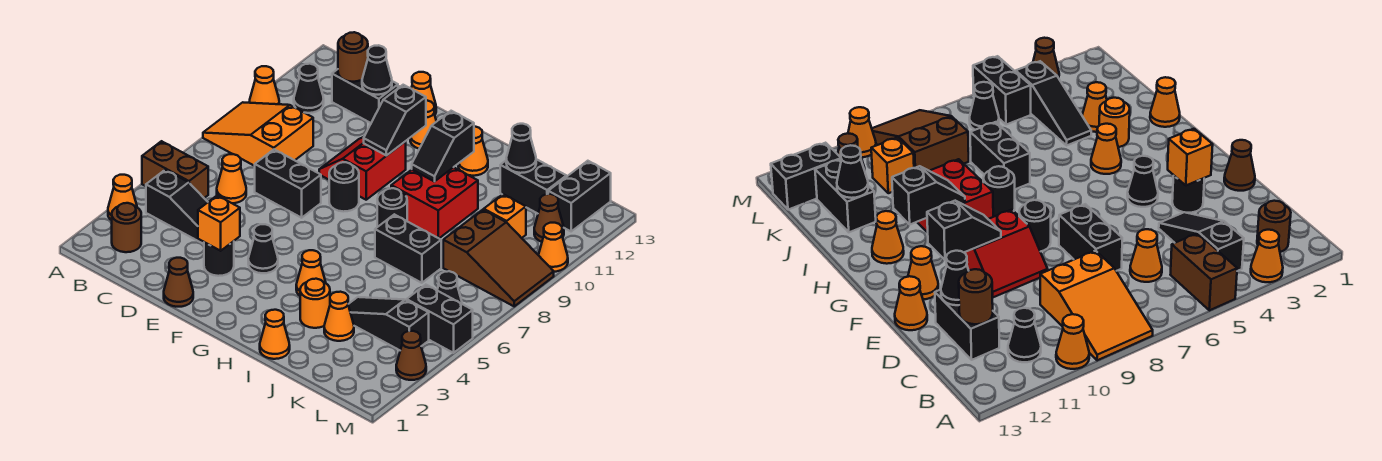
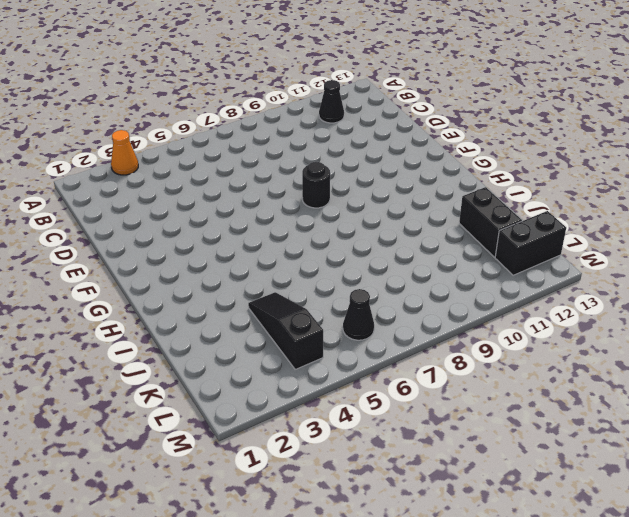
none -> brown brick A5:B5 level 1
none -> orange slope A8:C9 level 1 top C
none -> orange cone A10 level 1
none -> brown round brick B2 level 1

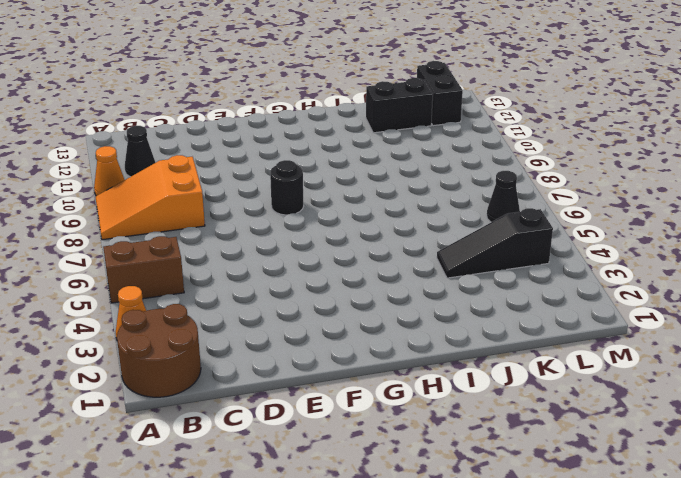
brown round brick A1:B2 level 1 -> brown round brick B2 level 1
none -> black slope B4:D4 level 1 top B
none -> orange cone C6 level 1
none -> black brick C12:D12 level 1
none -> black brick D7:E7 level 1

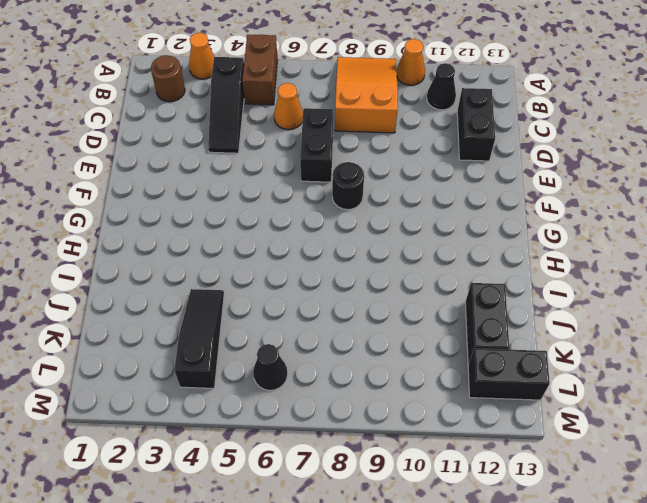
none -> brown cone E1 level 1
none -> black round brick E3 level 1
none -> red slope E9:F10 level 1 top F
none -> orange cone E13 level 1

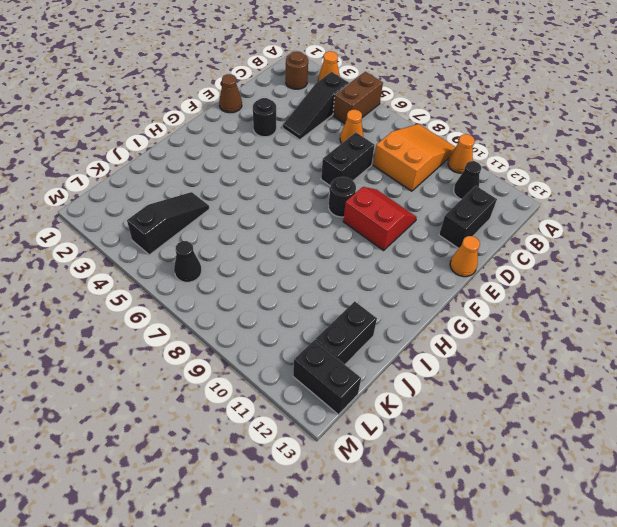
none -> black cone F4 level 1
none -> orange cone F12 level 1
none -> orange cone H4 level 1
none -> black round brick H8 level 1

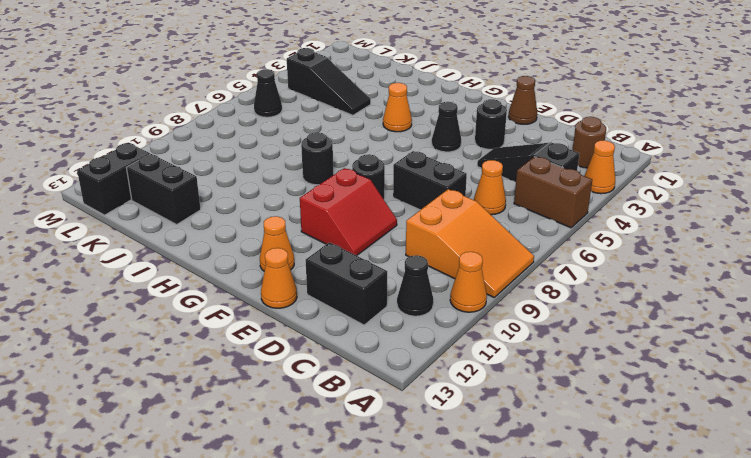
none -> red brick H9:I10 level 1
none -> orange cone H12 level 1
none -> orange cone I1 level 1
none -> orange round brick I3 level 1

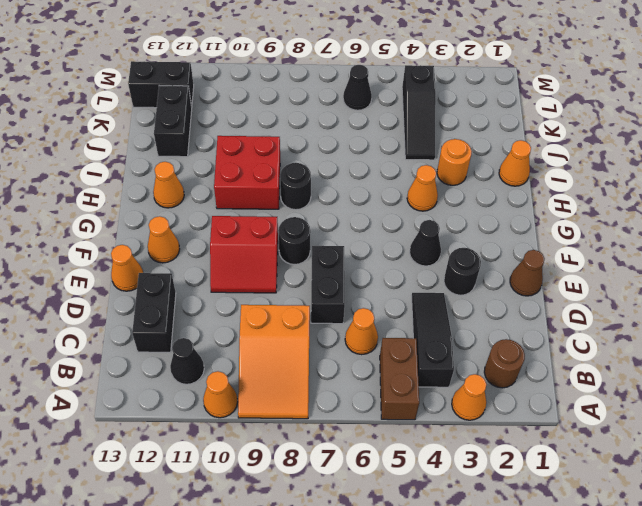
none -> black brick I7:J7 level 1
none -> orange cone J3 level 1
none -> brown slope K8:M9 level 1 top K
none -> orange brick K10 level 1

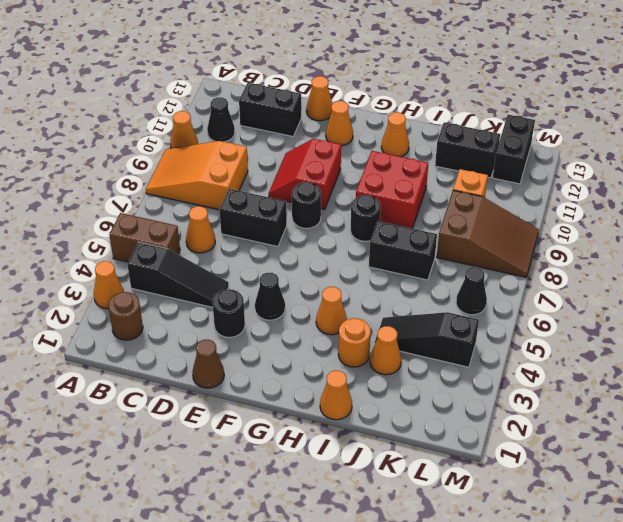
none -> black brick L5:M5 level 1
none -> brown cone L11 level 1
none -> brown cone M3 level 1
none -> orange cone M10 level 1

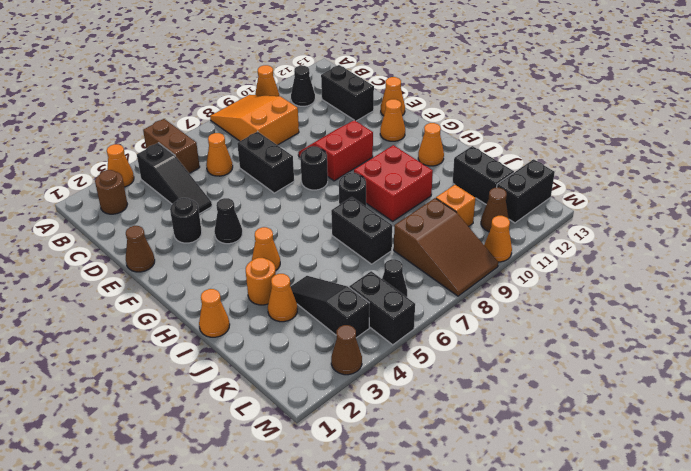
none -> brown round brick C12 level 2
none -> black cone D12 level 2
none -> orange brick E3 level 2
none -> black slope F10:F11 level 2 top 11

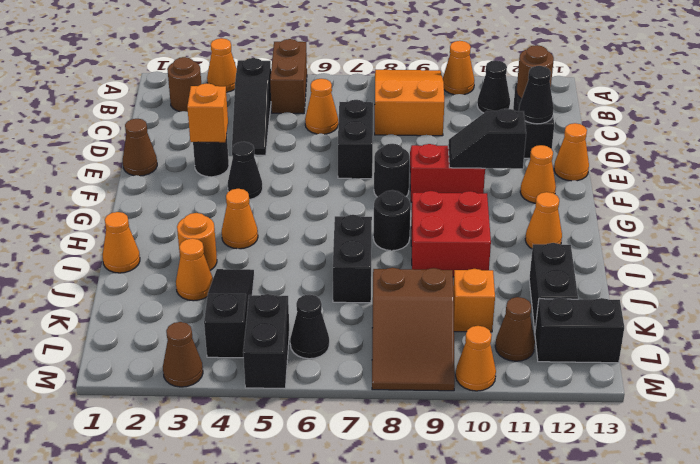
none -> black slope H10:H11 level 2 top 11
none -> black cone J12 level 2

